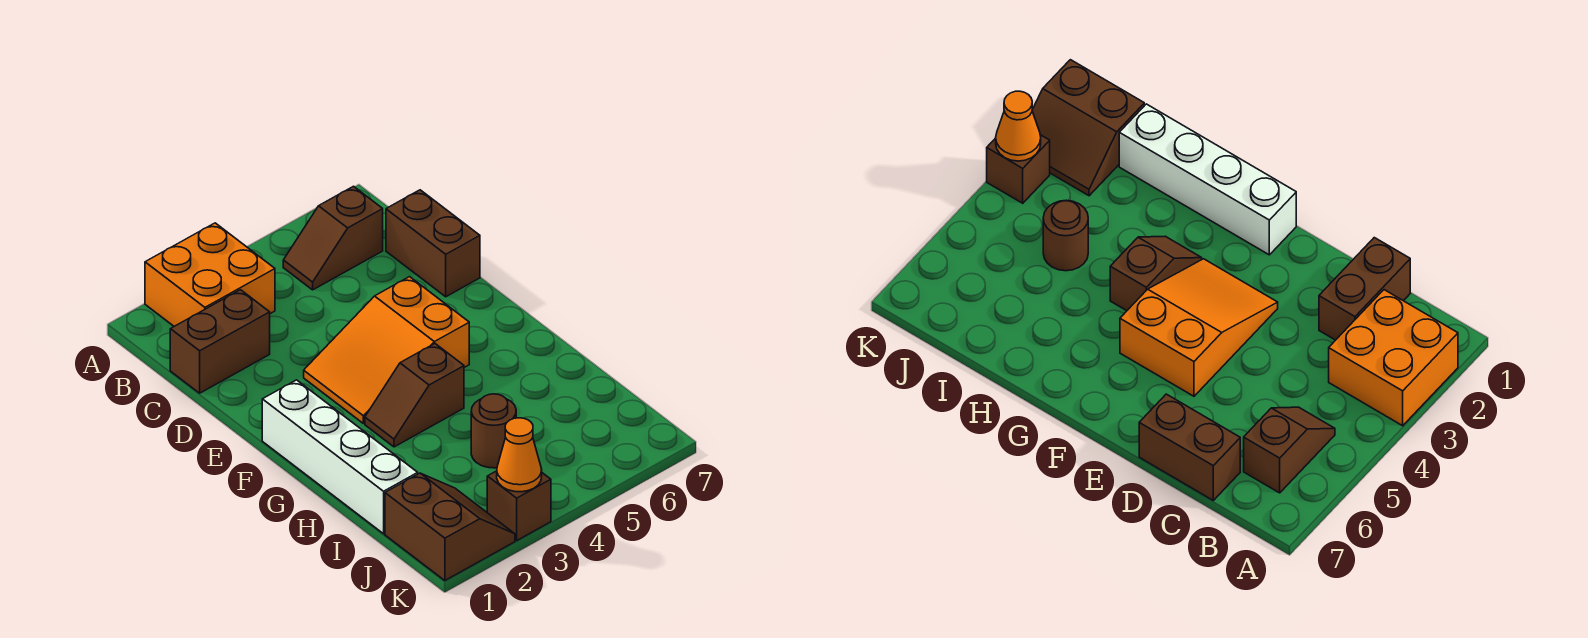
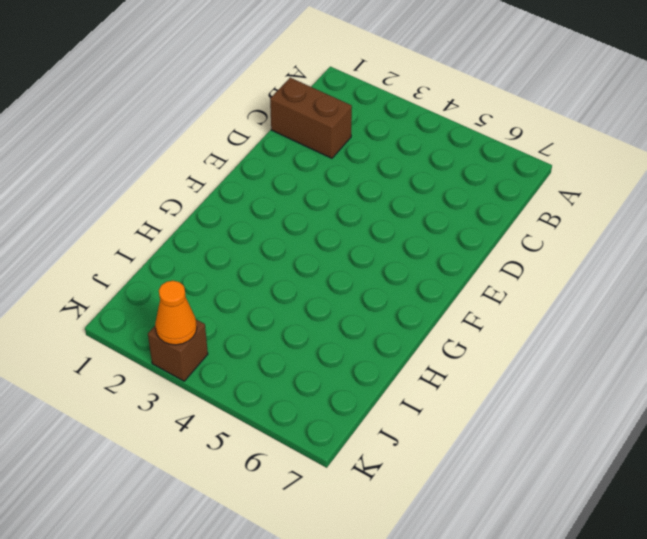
none -> orange brick A2:B3 level 1
none -> brown slope B5:B6 level 1 top 6

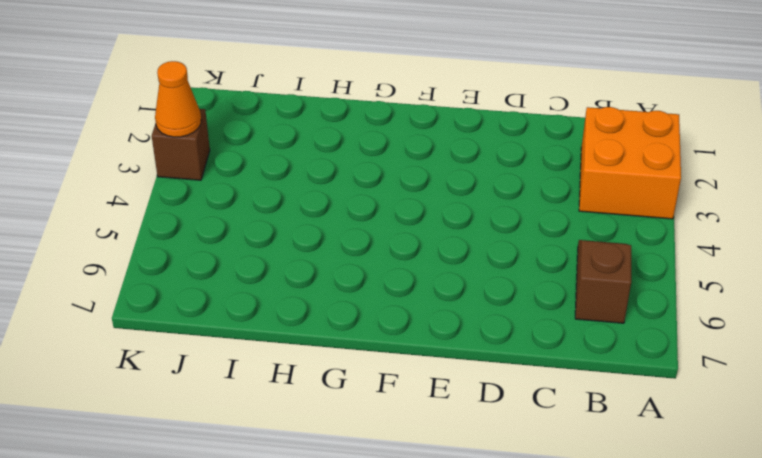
none -> brown brick C1:C2 level 1
none -> brown brick C7:D7 level 1

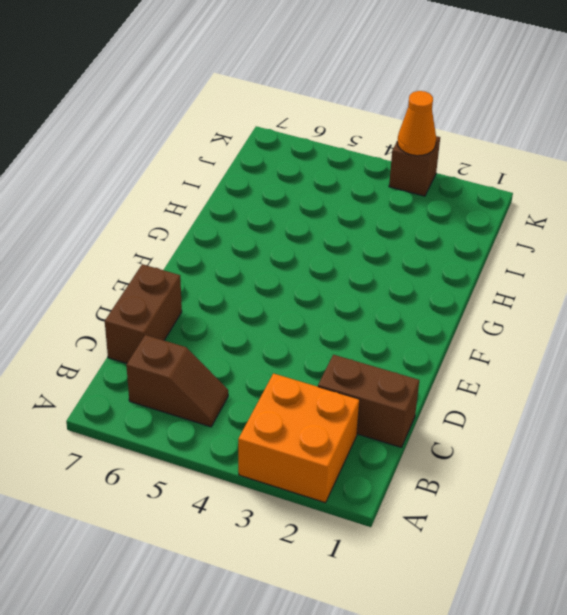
none -> orange slope E3:F5 level 1 top 5
none -> white brick F1:I1 level 1

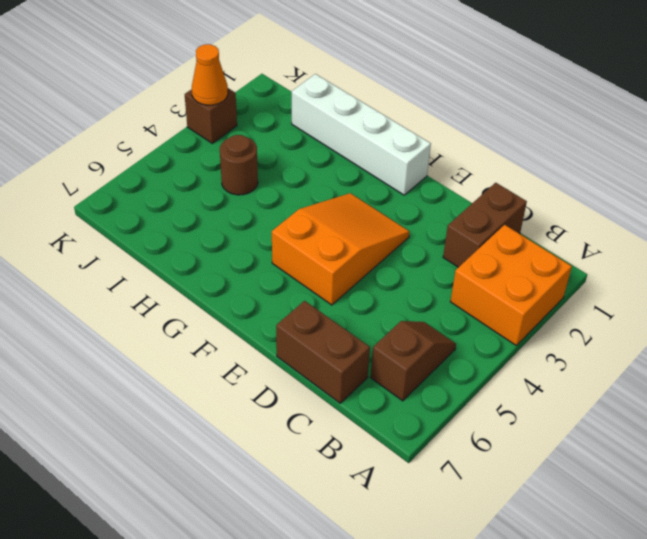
none -> brown slope G3:G4 level 1 top 4
none -> brown slope J1:K2 level 1 top 1

